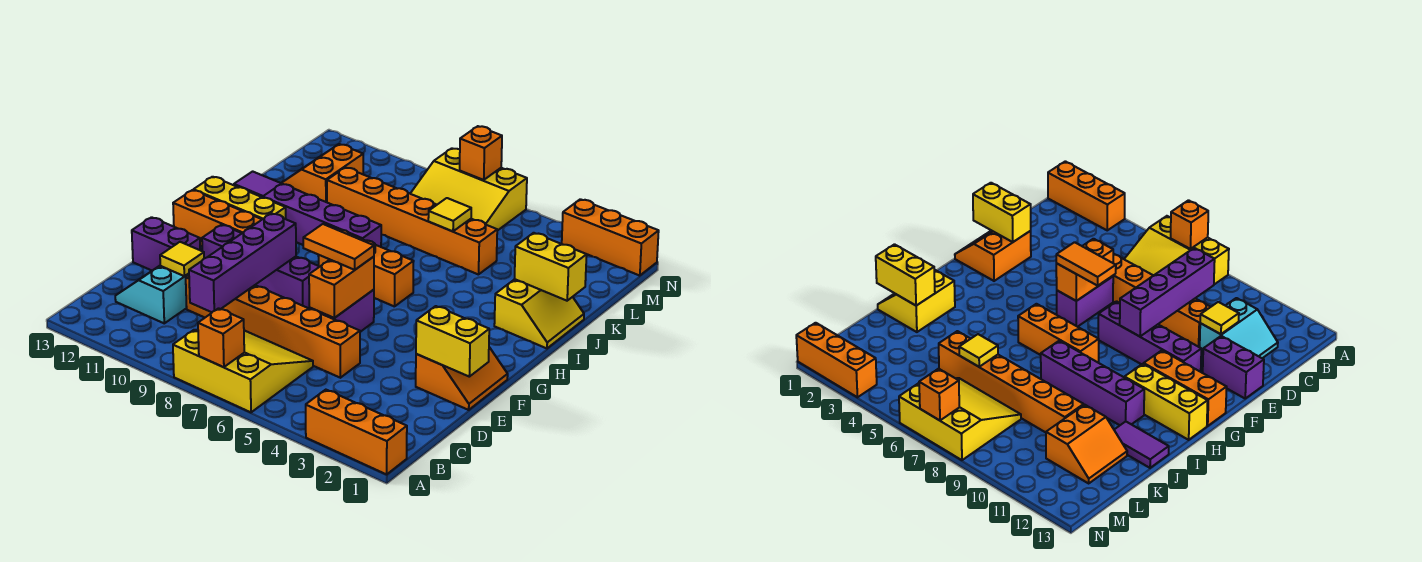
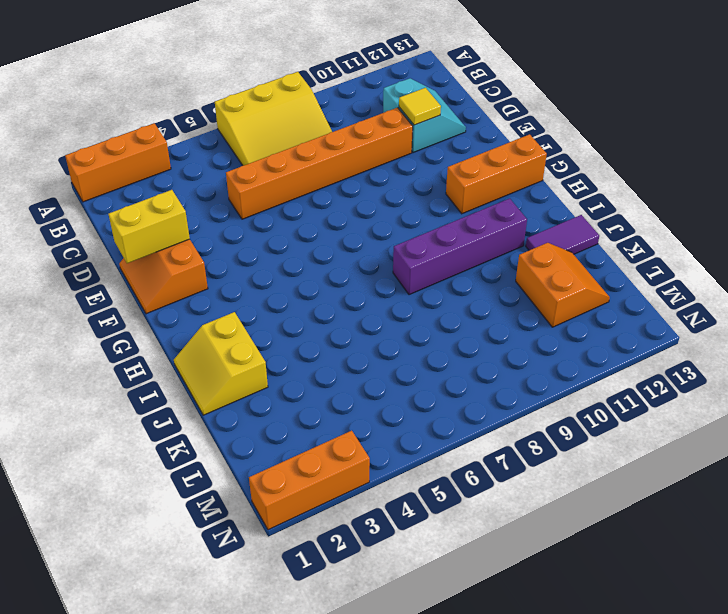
none -> purple brick E6:F6 level 1
none -> purple brick E12:E13 level 1
none -> purple brick F8:F11 level 1

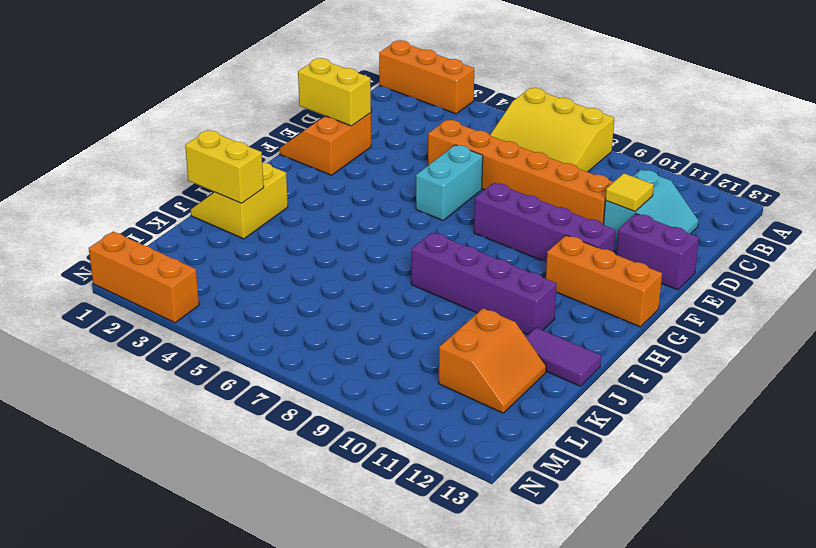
cyan brick E6:F6 level 1 -> purple brick E6:F6 level 1
none -> orange brick H6:H8 level 1
none -> yellow brick H11:H13 level 1
none -> orange brick K5:K10 level 1

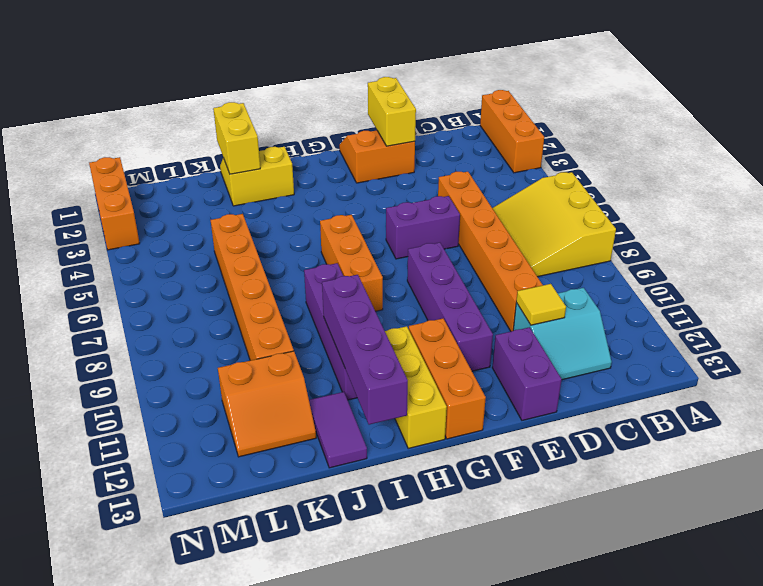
purple brick I10:I13 level 2 -> purple brick C9:F9 level 2
none -> yellow slope L6:N8 level 1 top N
none -> orange brick A7 level 2
none -> orange brick E6:F6 level 2

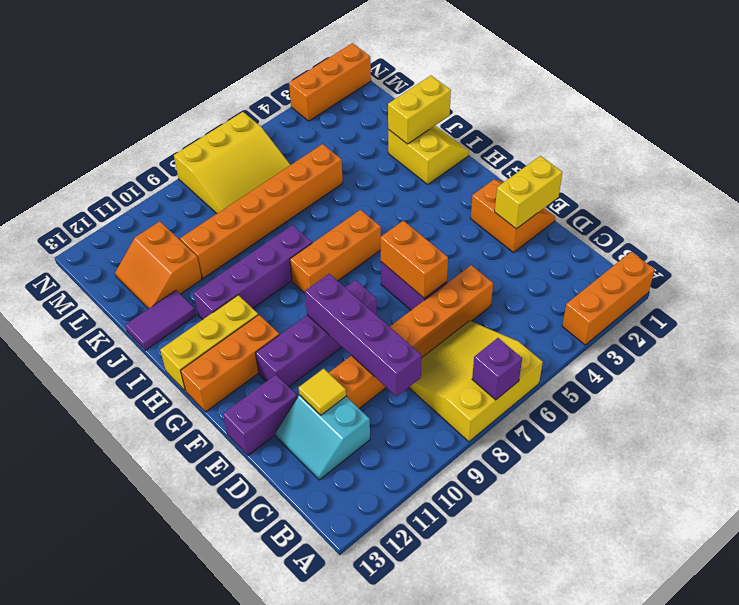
purple brick A7 level 2 -> orange brick A7 level 2
none -> yellow tile K6 level 2
none -> orange brick N7 level 2
none -> orange tile F6:F7 level 3

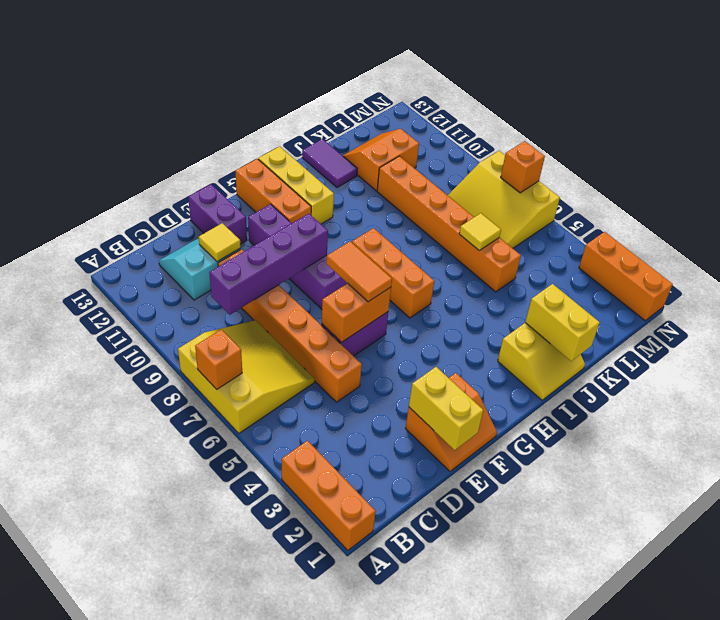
none -> purple brick I8:I11 level 1

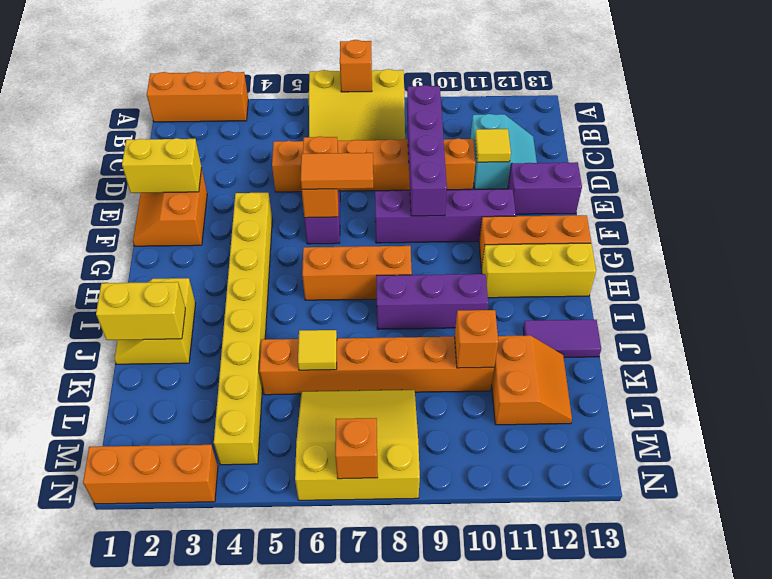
yellow brick F4:M4 level 1 -> none
purple brick I8:I10 level 1 -> purple brick I8:I11 level 1
orange brick K10 level 2 -> none

